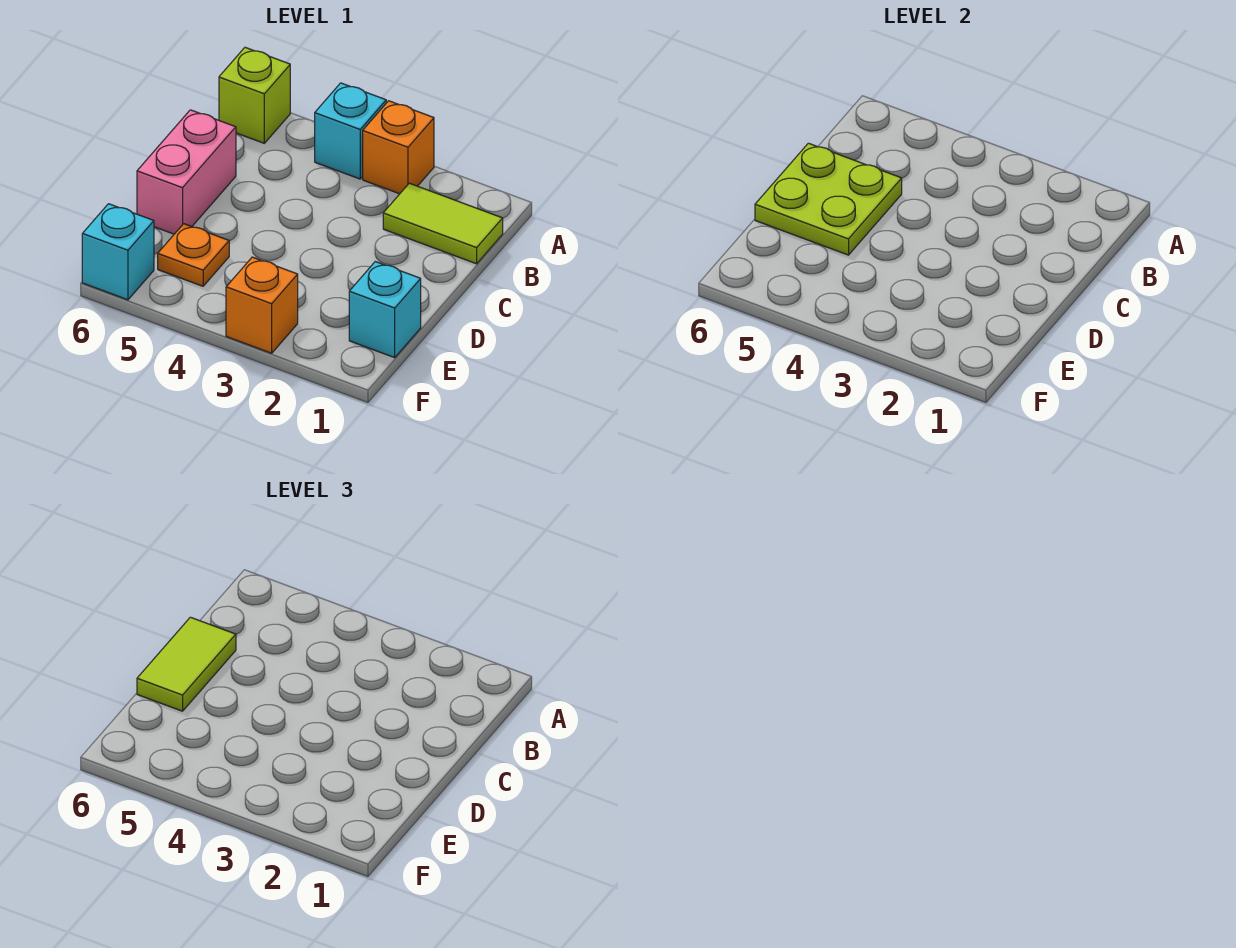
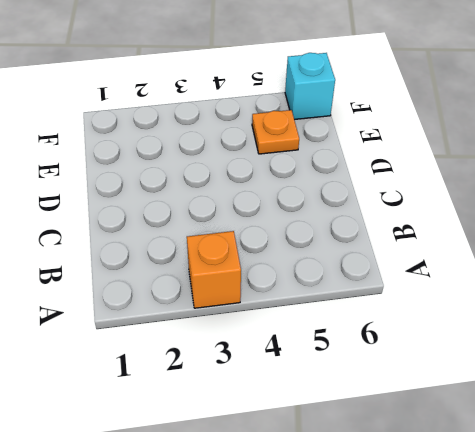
none -> cyan brick A4 level 1
none -> lime brick A6 level 1

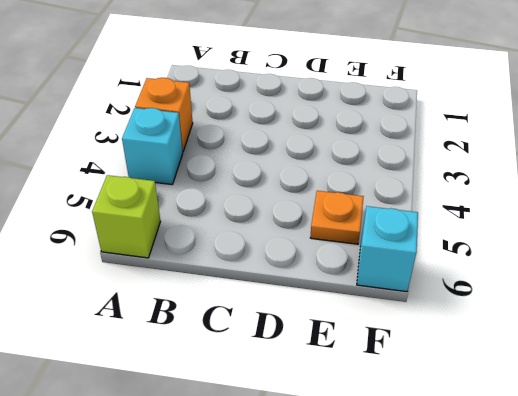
none -> lime tile B1:B2 level 1
none -> pink brick C6:D6 level 1

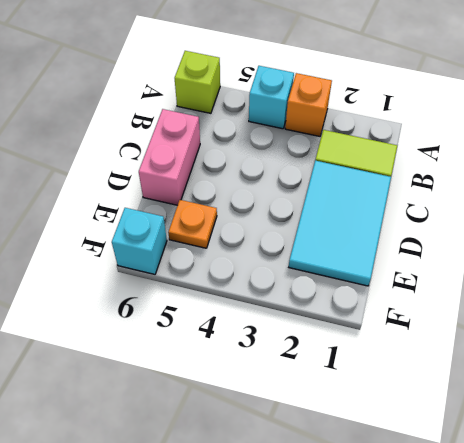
cyan tile C1:E2 level 1 -> cyan brick E1 level 1
none -> orange brick F3 level 1
none -> lime plate C5:D6 level 2

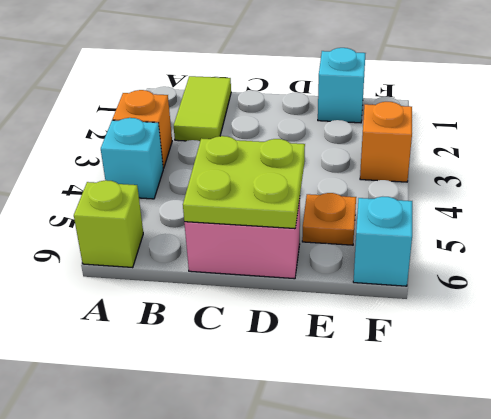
none -> lime tile C6:D6 level 3

